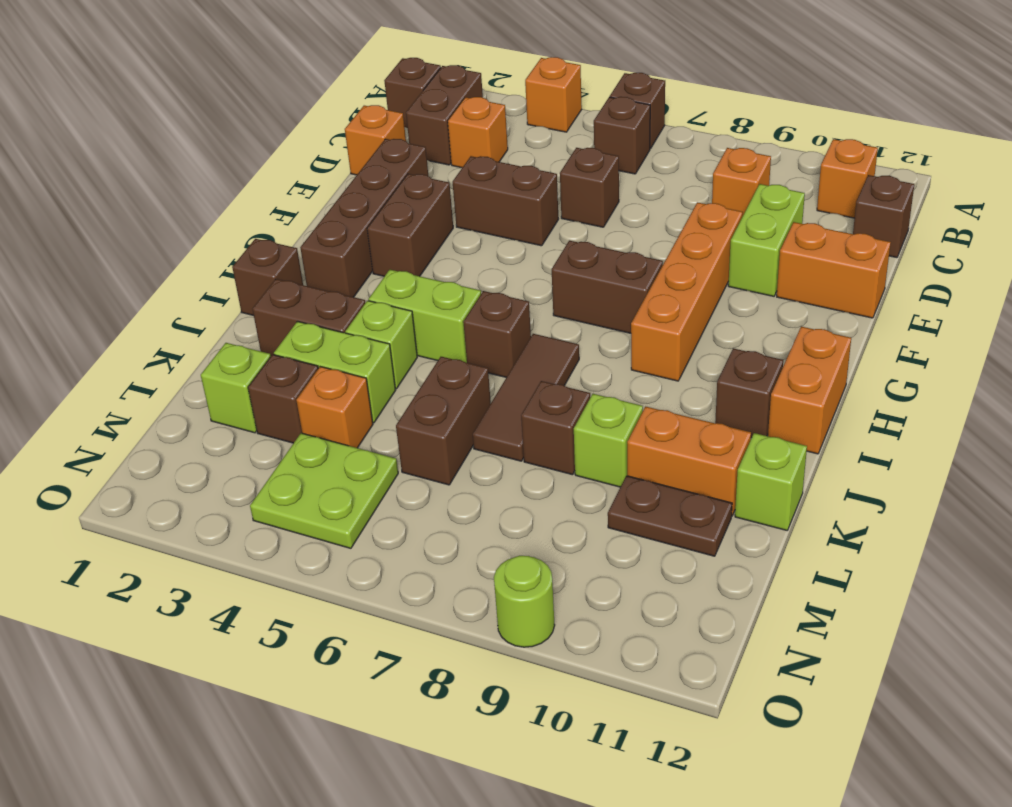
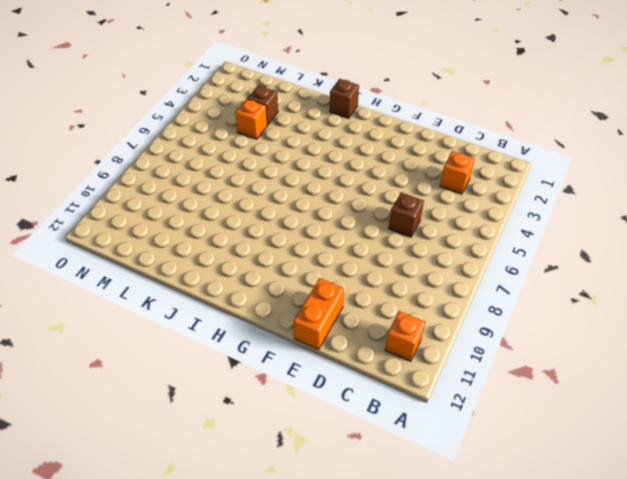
none -> orange brick A4 level 1
none -> brown brick A6 level 1
none -> brown brick B1 level 1
none -> brown brick B2:C2 level 1

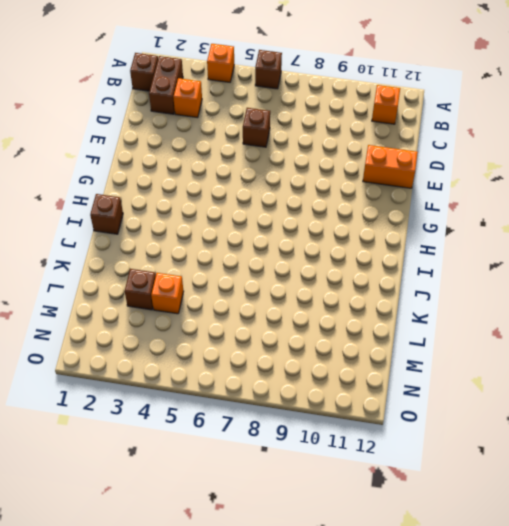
none -> brown brick B6 level 1
none -> orange brick C9 level 1
none -> brown brick C12 level 1
none -> orange brick D1 level 1

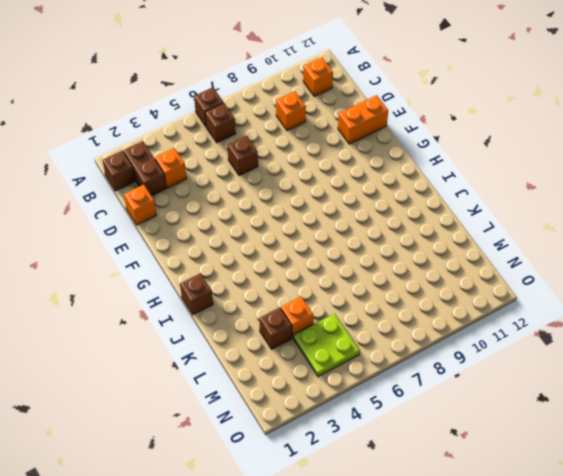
none -> orange brick A4 level 1
none -> brown brick C12 level 1
none -> lime brick D10:E10 level 1
none -> brown brick E2:H2 level 1

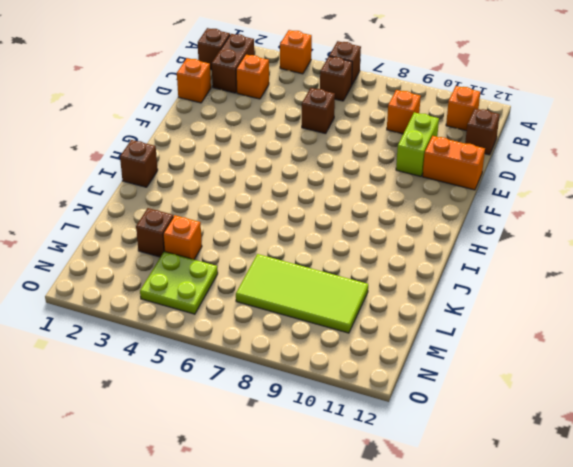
lime tile L7:M10 level 1 -> brown plate L10:L11 level 1
none -> brown brick E2:H2 level 1
none -> brown brick E4:E5 level 1
none -> orange brick E9:H9 level 1
none -> brown brick F3:G3 level 1

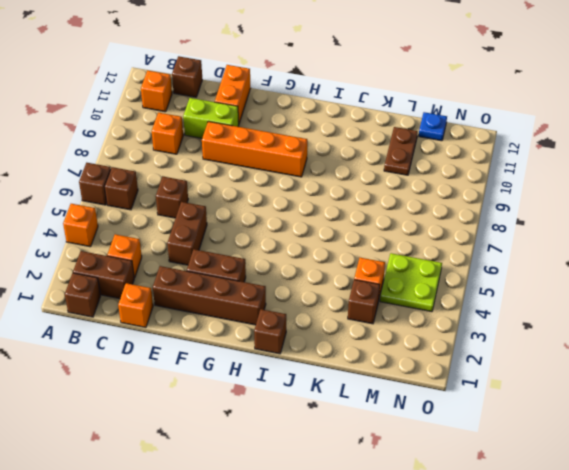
blue plate M12 level 1 -> none
none -> brown brick G7:G8 level 1
none -> orange brick H12:I12 level 1
none -> lime brick I4:I5 level 1
none -> brown brick I6 level 1

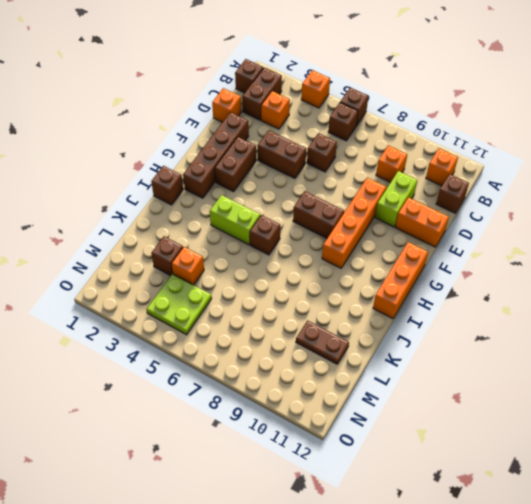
orange brick G12:I12 level 1 -> orange brick H12:I12 level 1
none -> brown tile I7:K7 level 1
none -> brown brick I11 level 1
none -> brown brick J2:J3 level 1
none -> lime brick J4 level 1

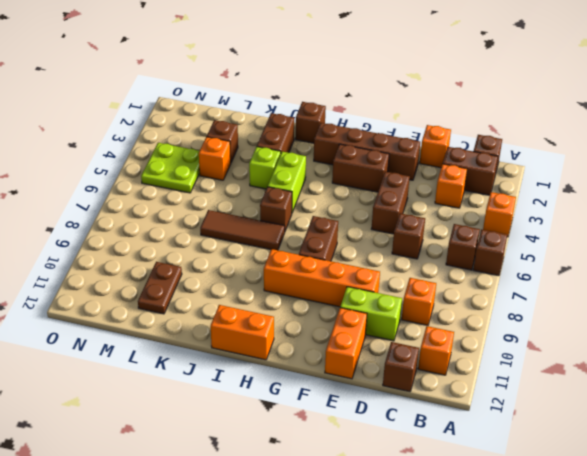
none -> brown brick I11 level 1
none -> lime brick K3:K4 level 1
none -> brown brick K6:L6 level 1
none -> brown brick K8 level 1

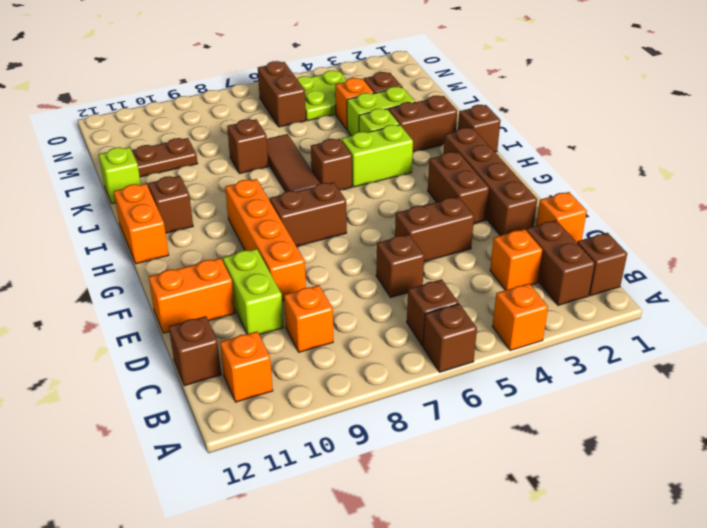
brown brick M6:N6 level 1 -> brown brick K6:L6 level 1
none -> lime brick K9 level 1
none -> orange brick K10:K11 level 1
none -> lime brick L2 level 1
none -> lime round brick O9 level 1

